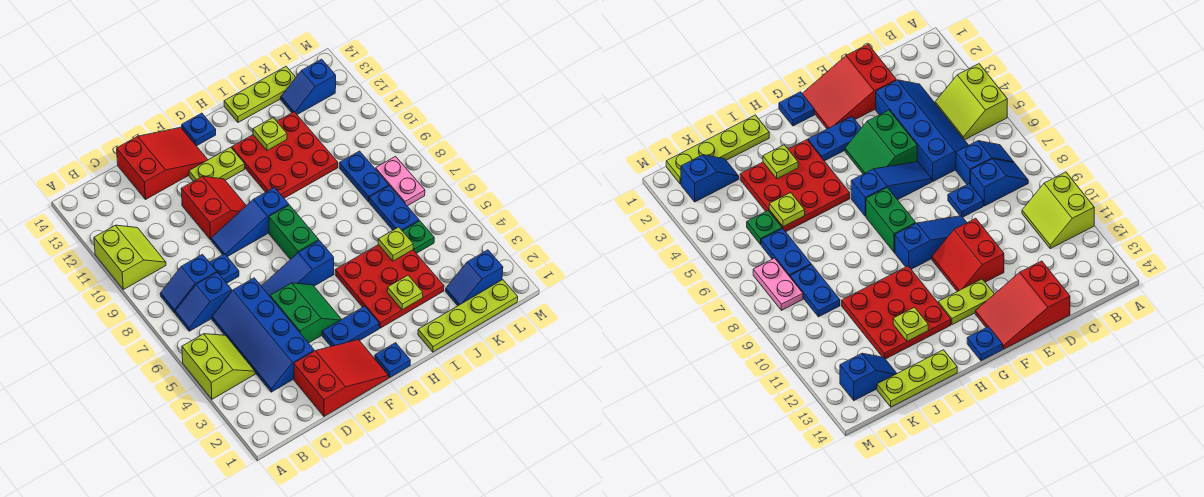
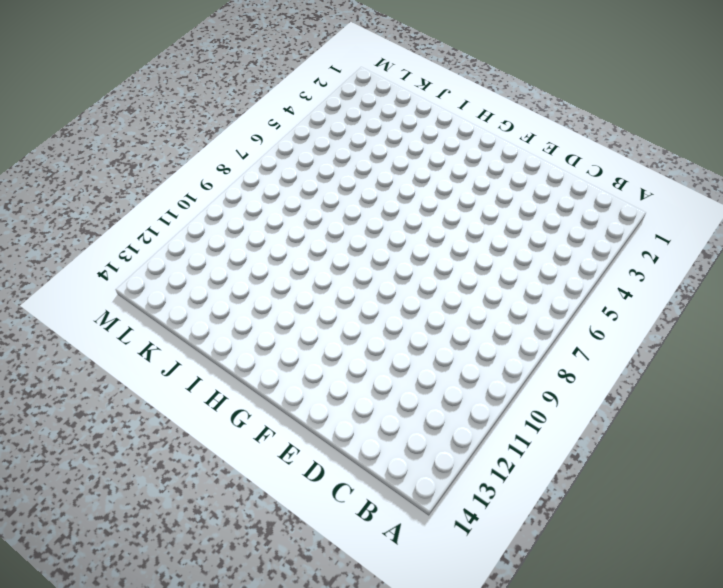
none -> lime slope A4:B5 level 1 top A
none -> lime slope A10:B11 level 1 top A
none -> blue slope B7:C7 level 1 top C
none -> blue slope B8:C8 level 1 top C

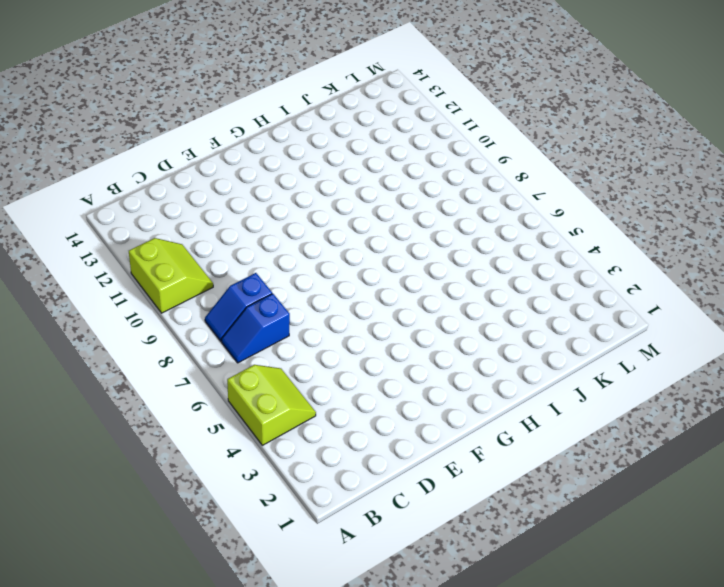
none -> blue slope C3:D6 level 1 top D
none -> red slope D1:F2 level 1 top D
none -> blue plate D8 level 1
none -> red slope D13:F14 level 1 top D

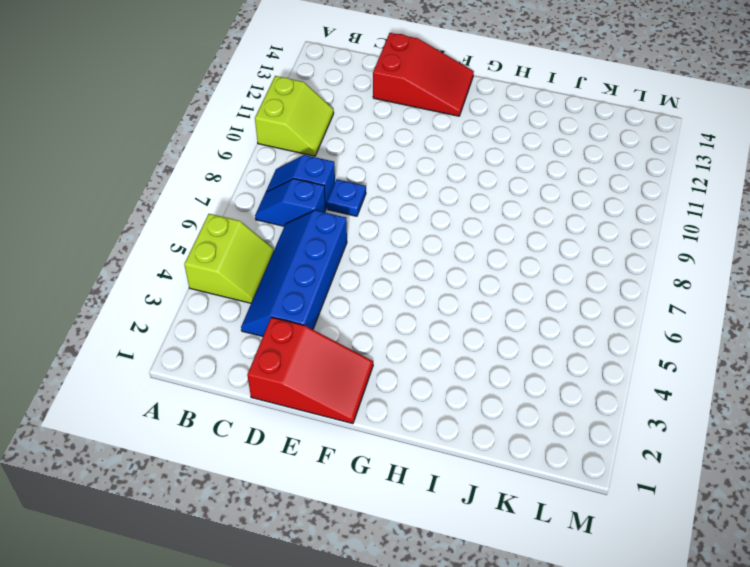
none -> green slope E4:F5 level 1 top E
none -> blue slope E6:G6 level 1 top G
none -> blue slope E9:G9 level 1 top G
none -> red slope E10:F11 level 1 top E

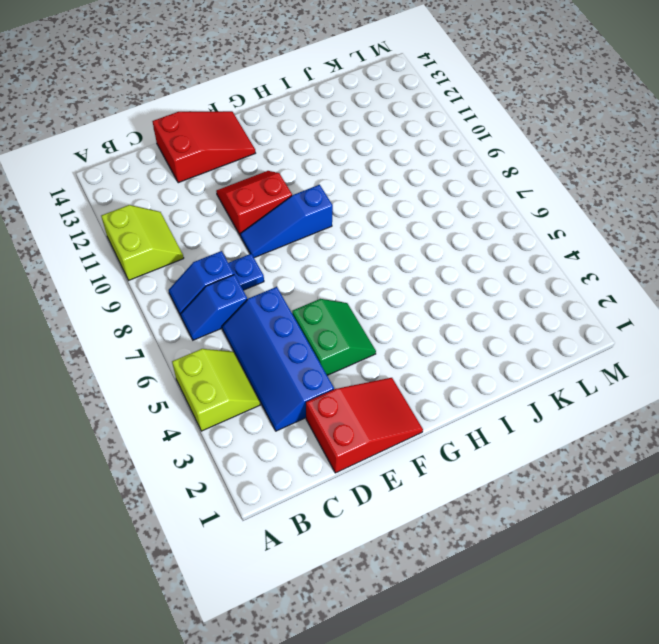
red slope E10:F11 level 1 top 10 -> red slope E10:F11 level 1 top E
none -> blue slope E6:G6 level 1 top G
none -> blue plate F3:G3 level 1
none -> lime plate F12:G12 level 1
none -> blue plate G1 level 1

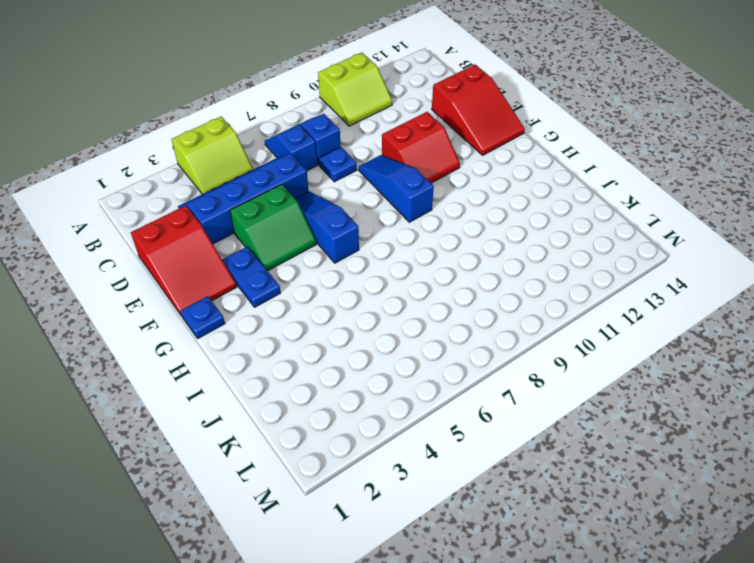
none -> lime plate F12:G12 level 1
none -> green brick G7:G8 level 1
none -> blue plate G14 level 1
none -> red plate H3:J5 level 1

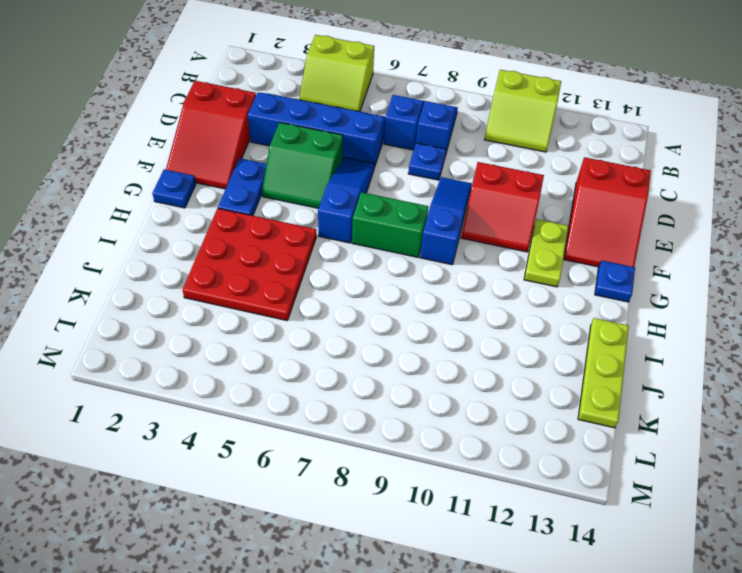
none -> red plate H10:J12 level 1
none -> lime plate I1:L1 level 1
none -> blue slope K2:L2 level 1 top L
none -> green plate K5 level 1

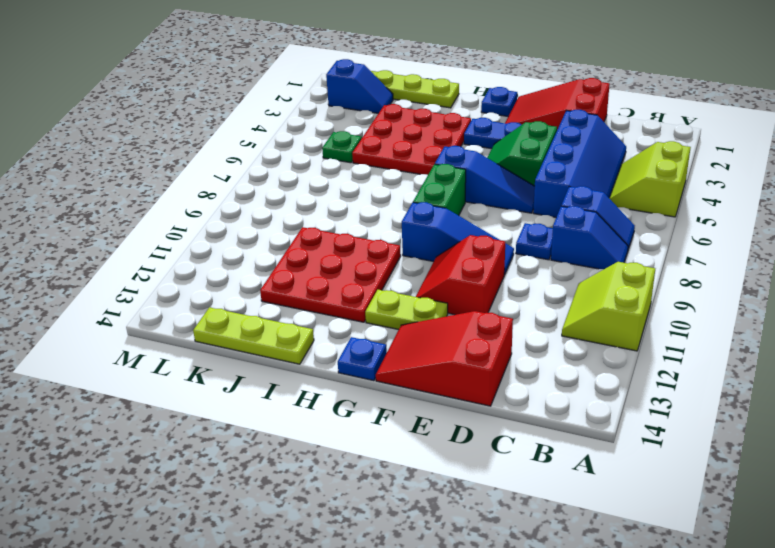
none -> blue plate K6:K7 level 1
none -> blue plate K8:K9 level 1
none -> blue slope K13:L13 level 1 top L
none -> pink plate L7:L8 level 1

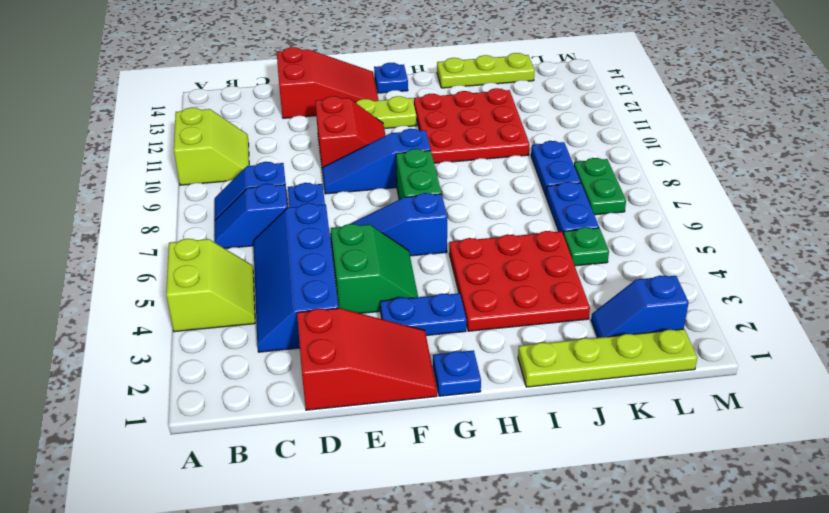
green plate L7:L8 level 1 -> pink plate L7:L8 level 1
none -> blue slope K13:L13 level 1 top L
none -> lime plate I3 level 2
none -> lime plate I12 level 2
none -> lime plate J5 level 2

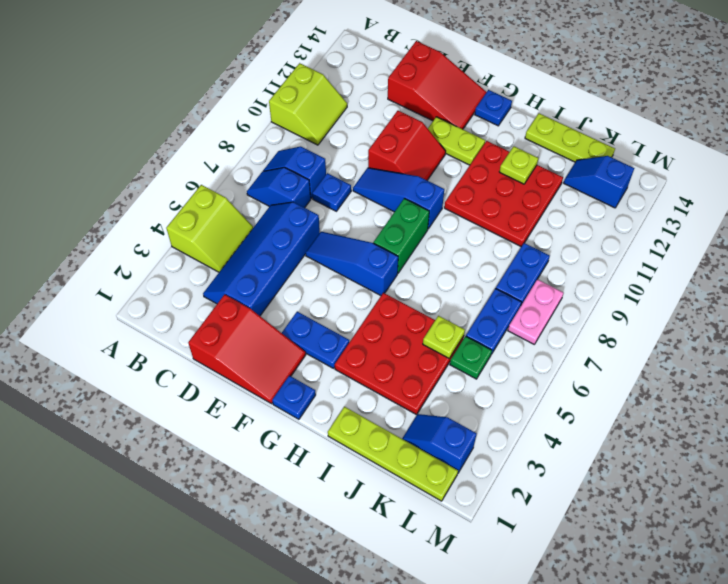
none -> green slope E4:F5 level 1 top E
none -> lime plate I3 level 2

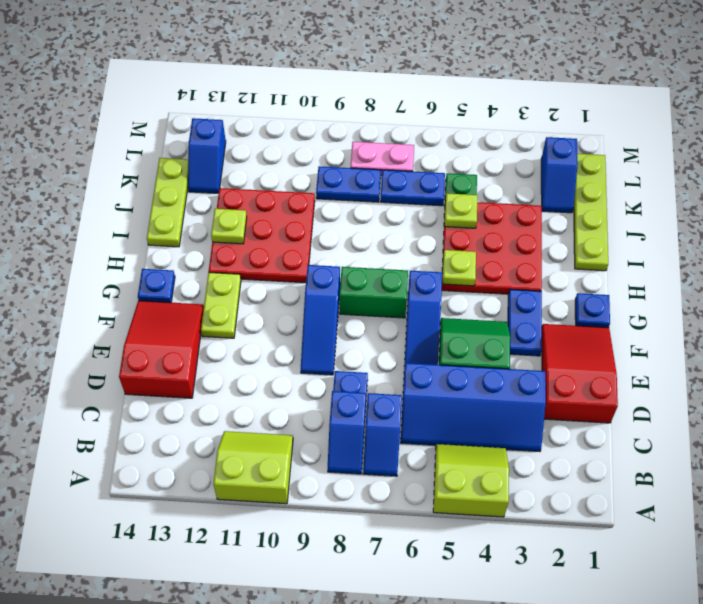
lime plate H5 level 2 -> lime plate I3 level 2
none -> red slope E10:F11 level 1 top E

